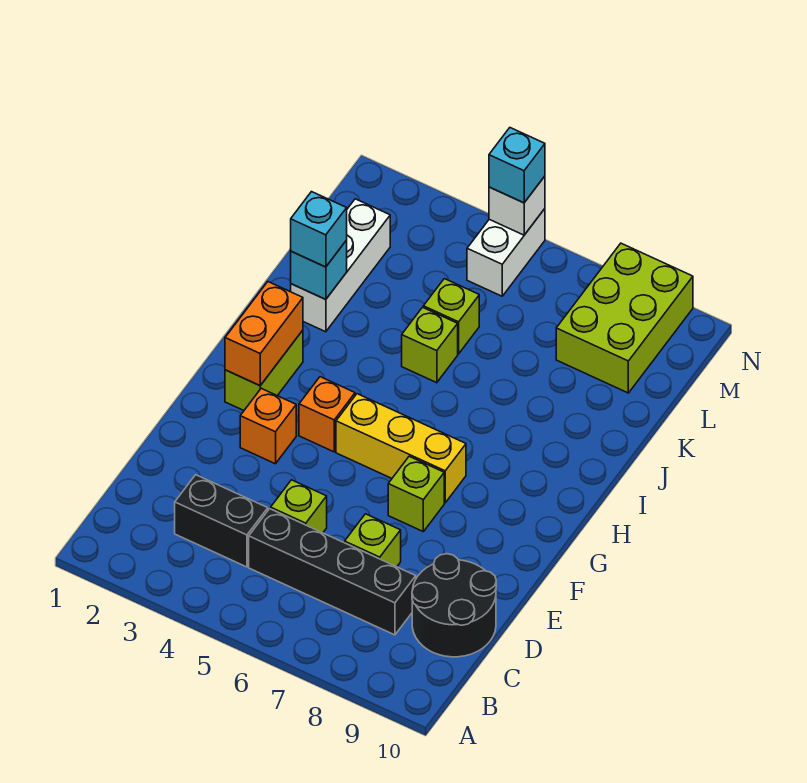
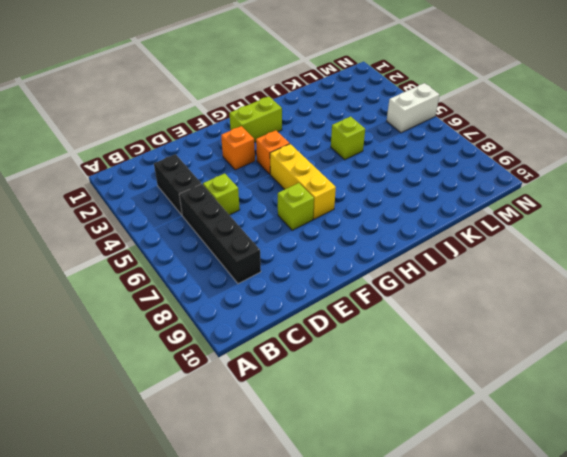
none -> black round brick C9:D10 level 1
none -> lime brick D7 level 1
none -> white brick J2:L2 level 1

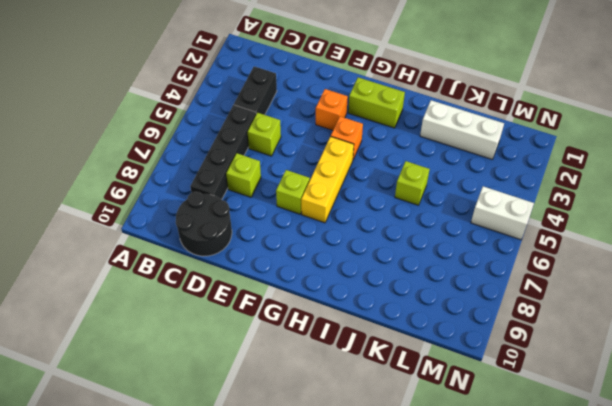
none -> lime brick K5 level 1
none -> lime brick L8:N9 level 1
none -> orange brick G2:H2 level 2

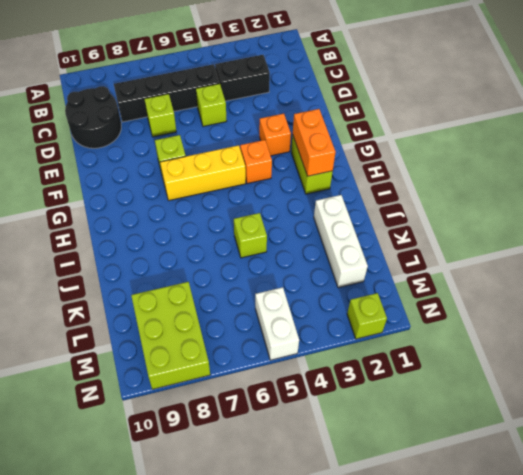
lime brick N2 level 1 -> lime brick K5 level 1
none -> cyan brick J2 level 2
none -> white brick N5 level 2
none -> cyan brick J2 level 3

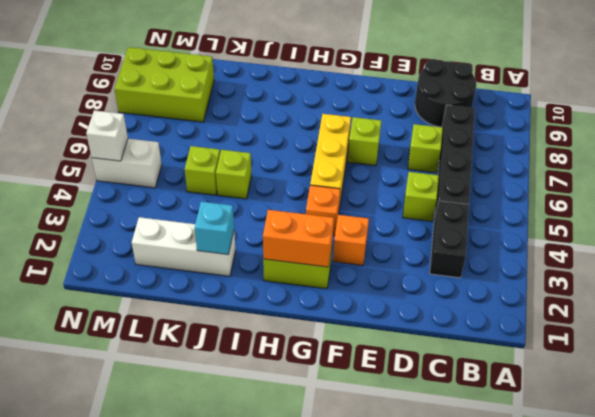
none -> cyan brick J2 level 3
none -> cyan brick N5 level 3

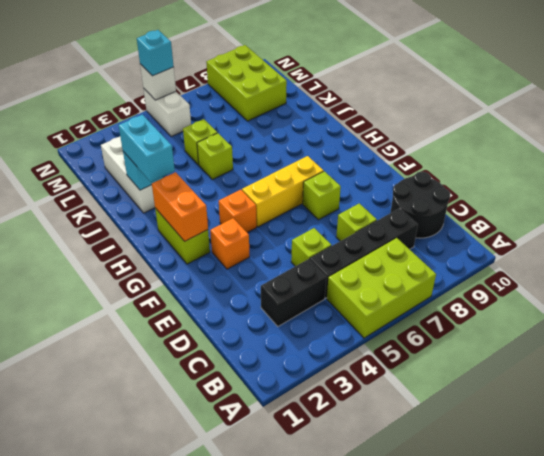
lime brick A5:B7 level 1 -> none
cyan brick I2:J2 level 3 -> cyan brick J2 level 3

